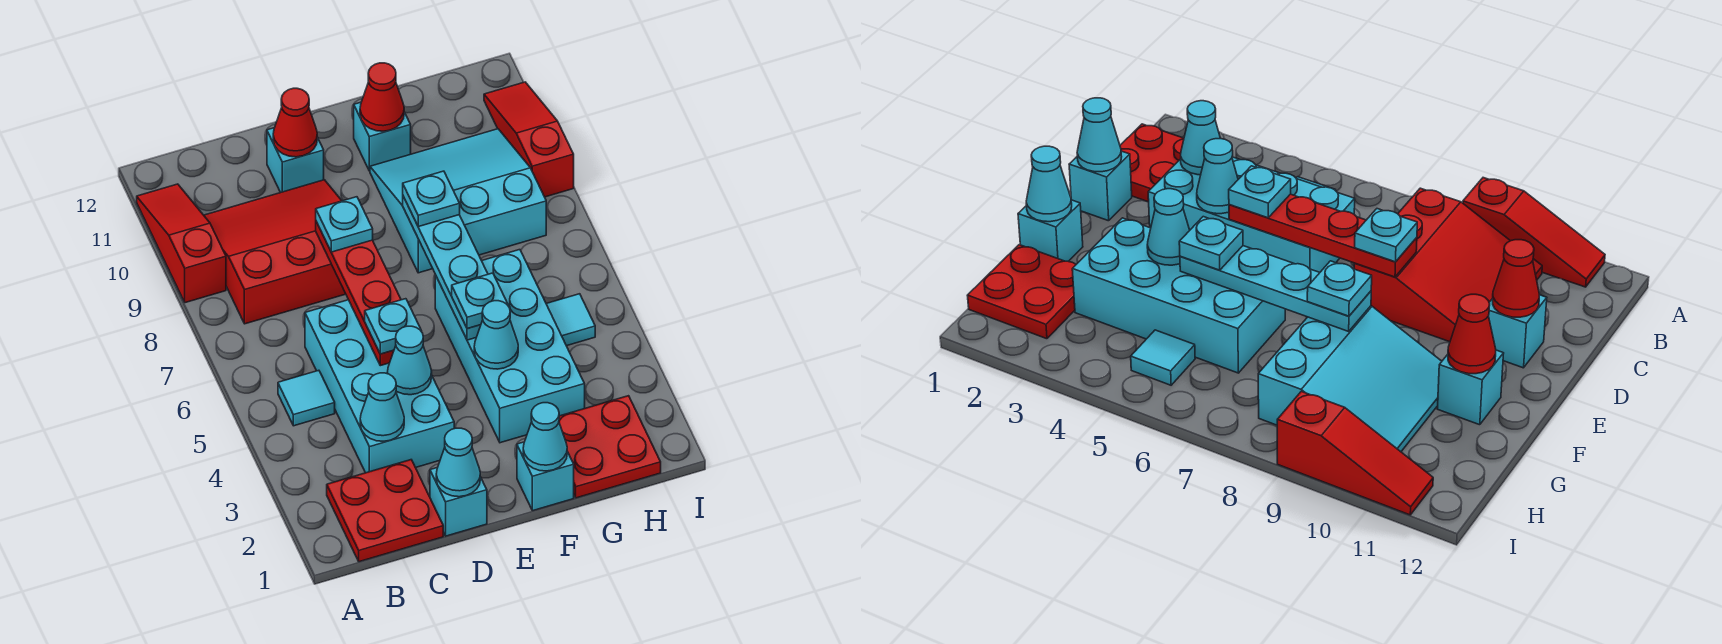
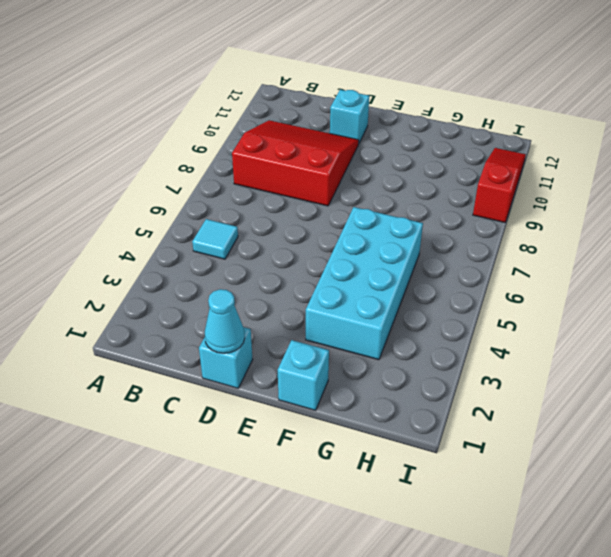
none -> red slope A9:A11 level 1 top 9
none -> red plate B1:C2 level 1
none -> cyan brick C3:D6 level 1

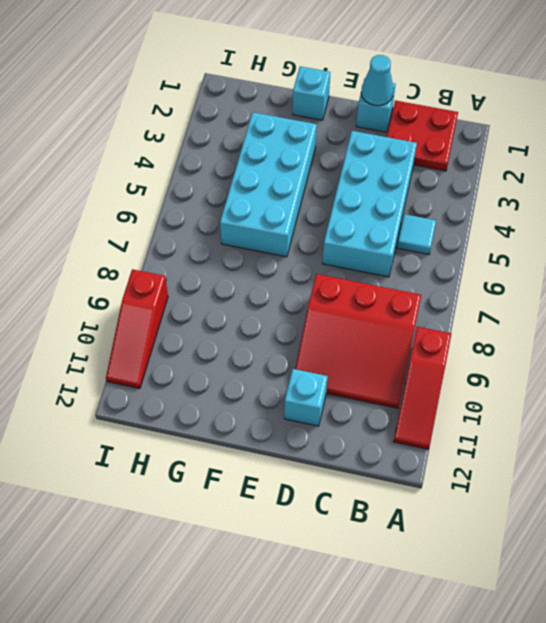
none -> cyan slope F8:H10 level 1 top 8
none -> cyan brick F11 level 1
none -> red plate G1:H2 level 1

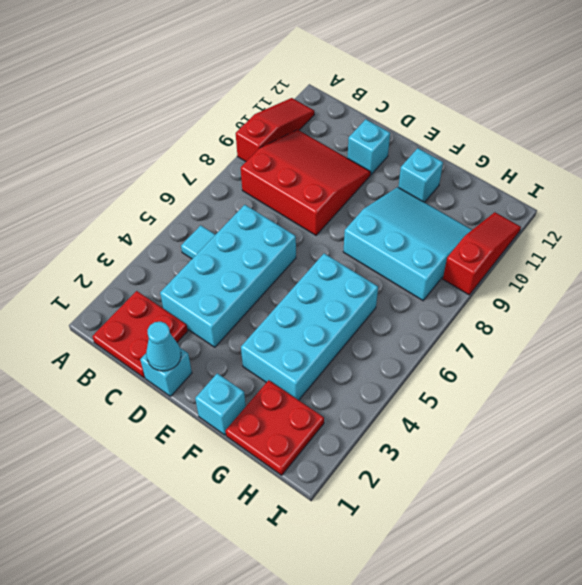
none -> cyan tile H5 level 1
none -> cyan cone C3 level 2
none -> cyan cone D4 level 2

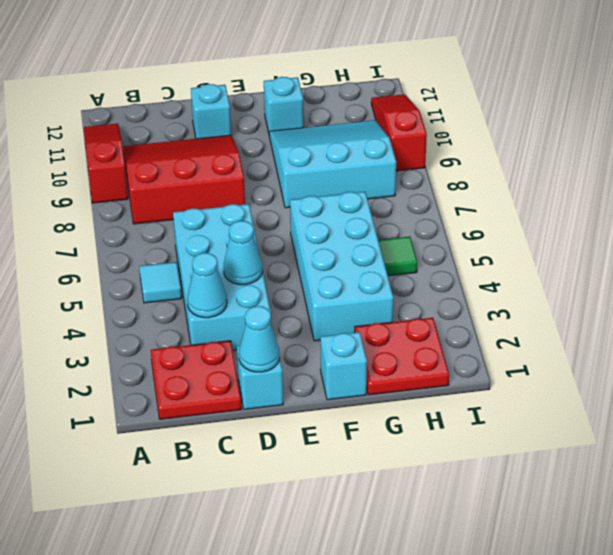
green tile H5 level 1 -> cyan tile H5 level 1
none -> red plate D5:D8 level 2
none -> red cone D11 level 2
none -> cyan cone F1 level 2

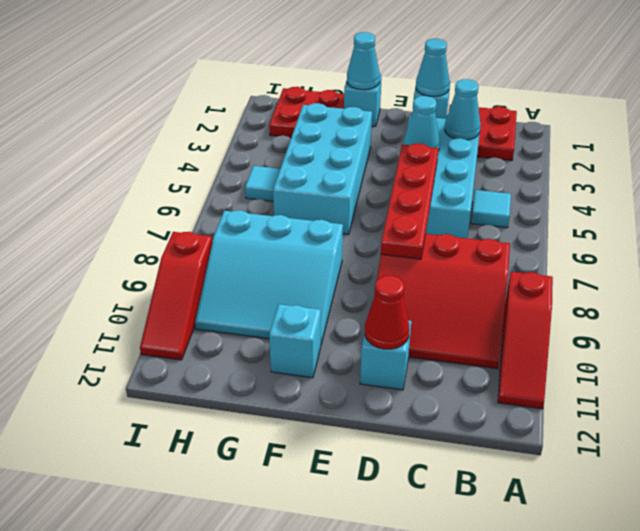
none -> cyan cone F4 level 2
none -> cyan plate F5:F8 level 2
none -> red cone F11 level 2

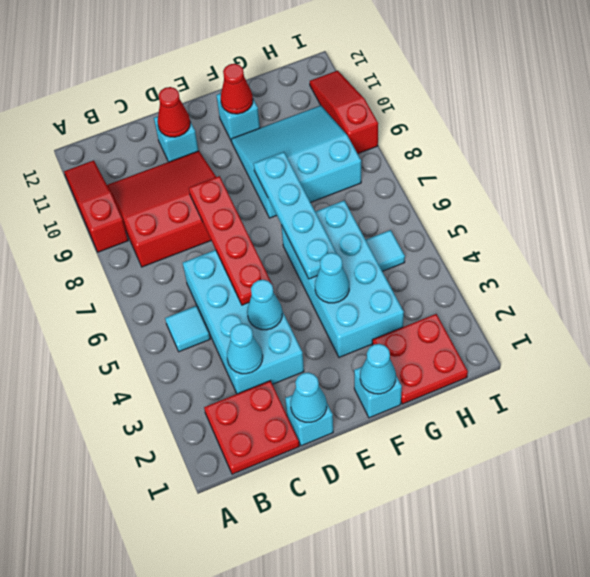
none -> cyan plate D5 level 3
none -> cyan plate D8 level 3
none -> cyan plate F5 level 3

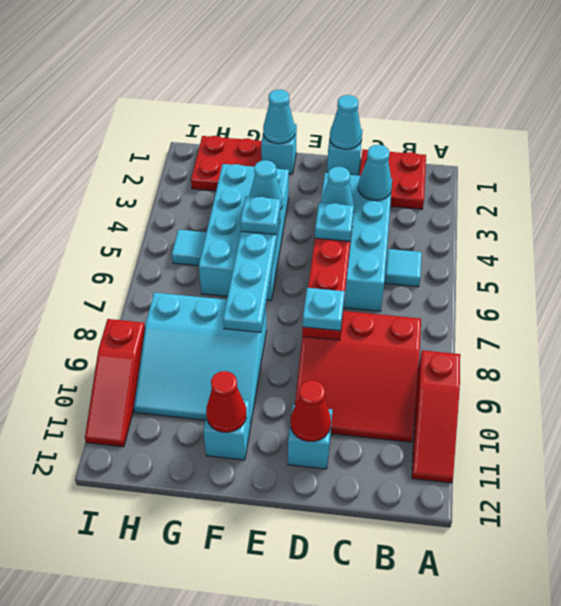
none -> cyan plate F8 level 3

